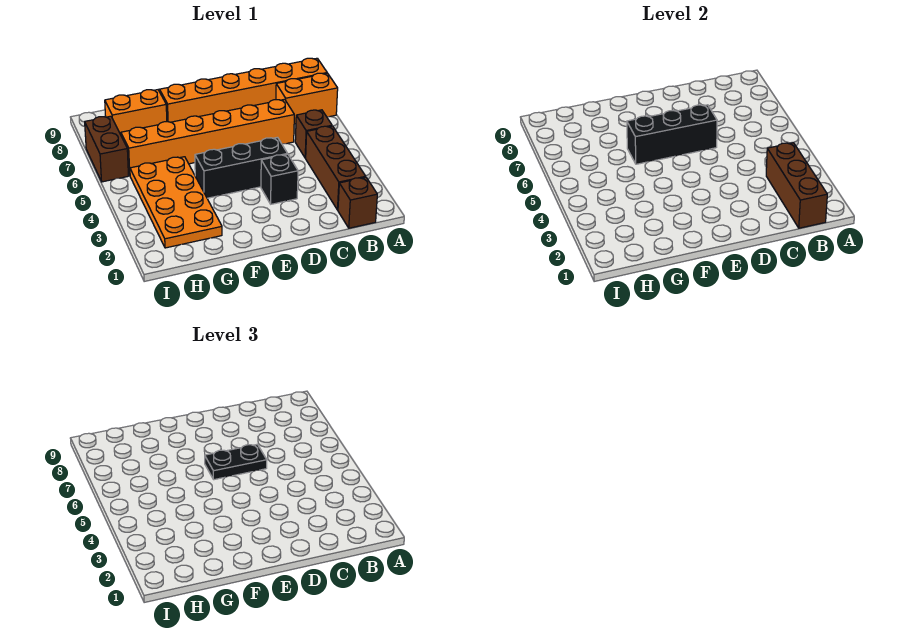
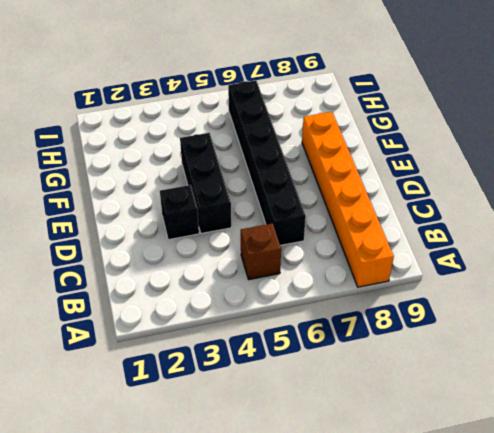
black brick C6:H6 level 1 -> orange brick C6:H6 level 1
none -> orange brick A7:B7 level 1
none -> brown brick B1 level 1
none -> brown brick B2:B4 level 1

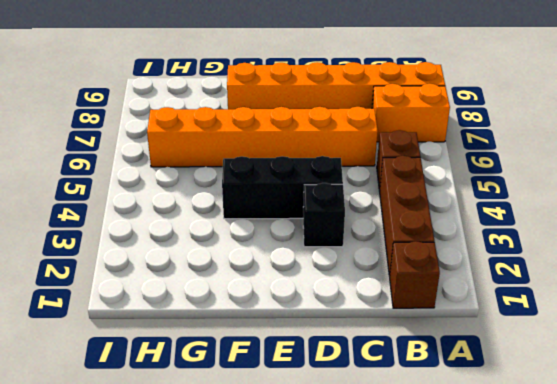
none -> orange plate G2:H5 level 1
none -> orange brick G8:H8 level 1
none -> brown brick I6:I7 level 1

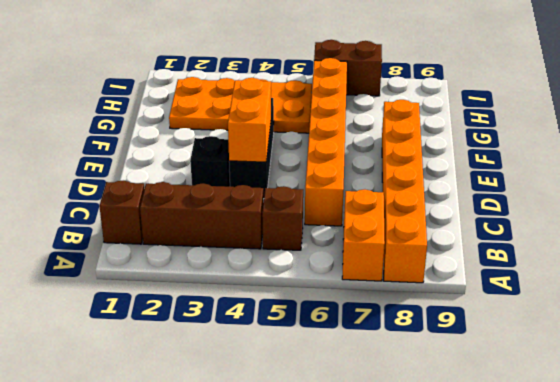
orange brick D4:E4 level 2 -> orange brick G8:H8 level 1
none -> brown brick B1:B3 level 2
none -> black brick D6:F6 level 2
none -> black plate D6:E6 level 3

